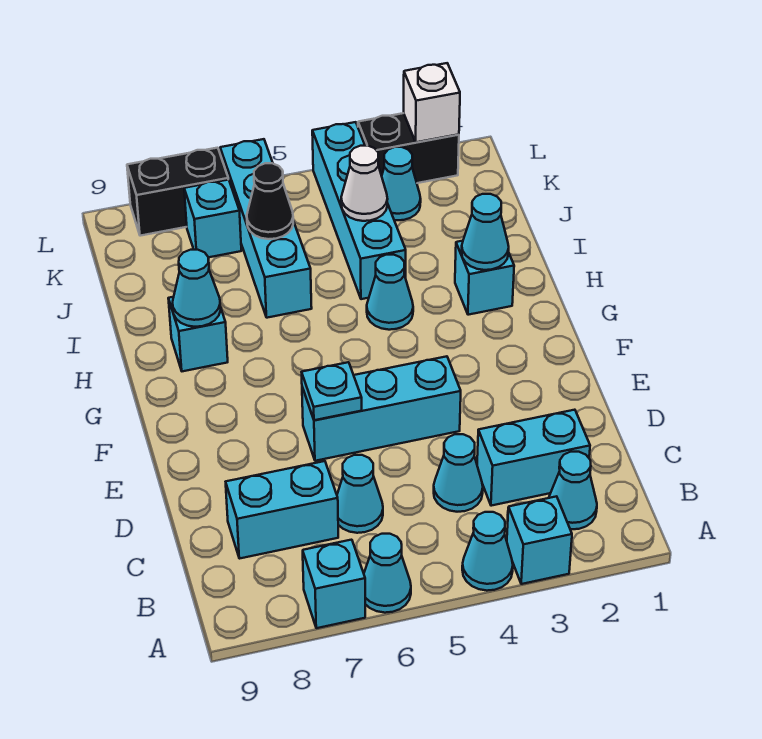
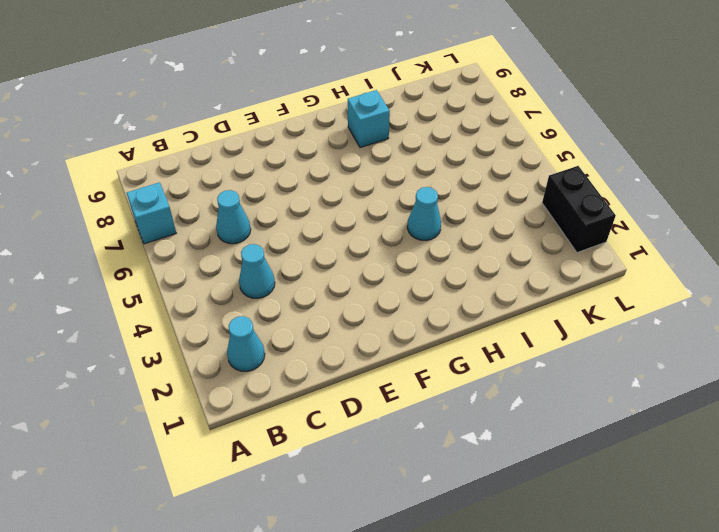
none -> cyan brick A3 level 1
none -> cyan cone A4 level 1
none -> cyan cone A6 level 1

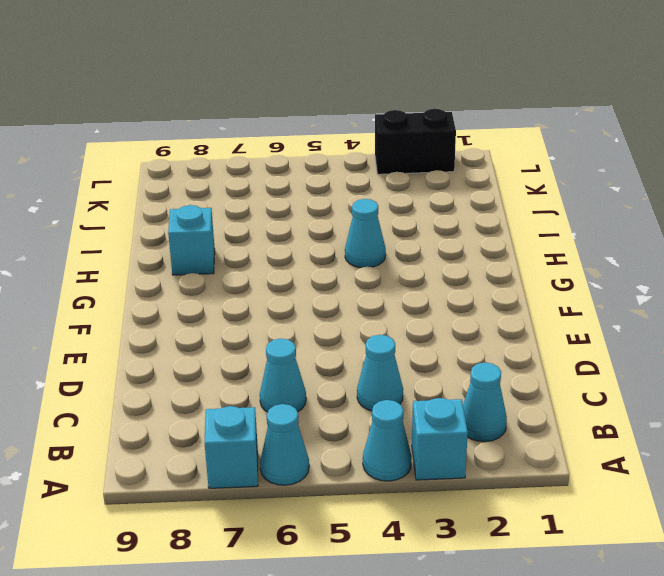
none -> cyan brick C2:C3 level 1
none -> cyan brick C7:C8 level 1
none -> cyan brick E4:E6 level 1

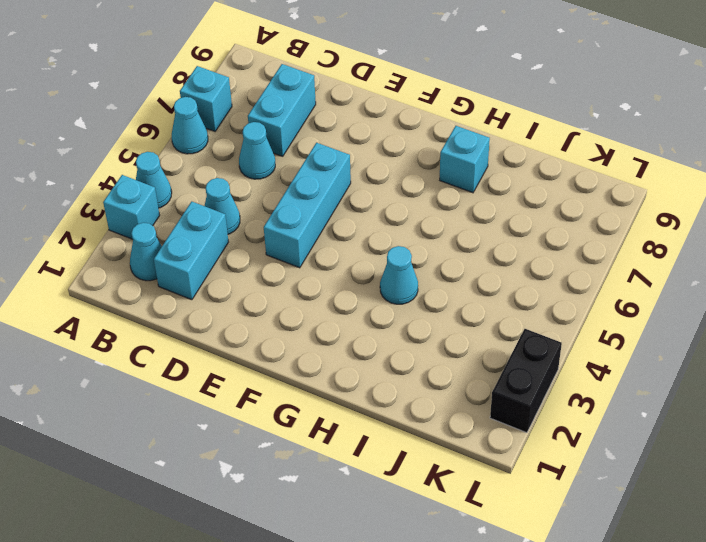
none -> cyan brick H2 level 1
none -> cyan brick I4:L4 level 1
none -> cyan brick I6:L6 level 1

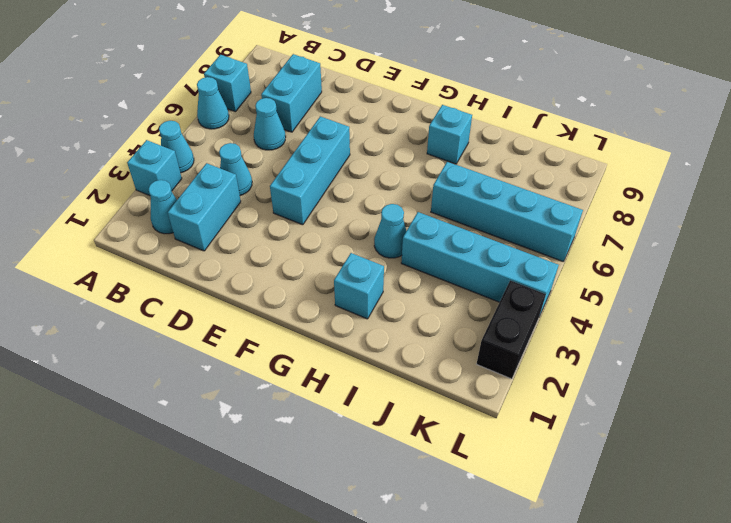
none -> cyan cone K3 level 1
none -> cyan brick K7 level 1
none -> black brick L7:L8 level 1

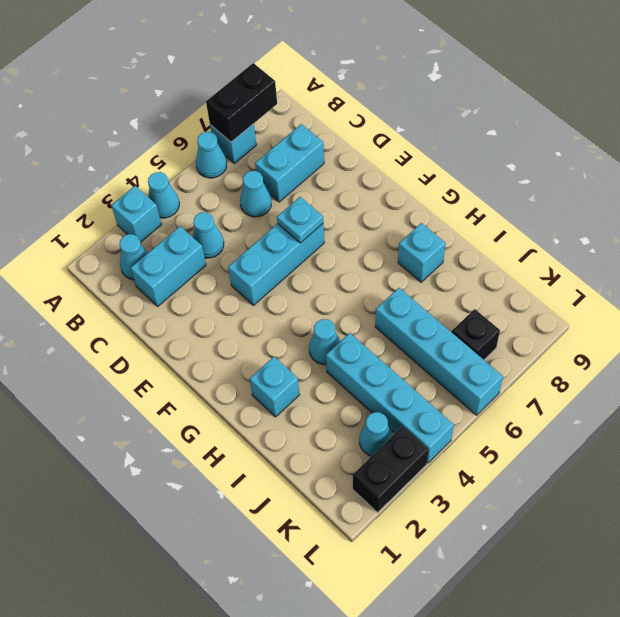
black brick A7:A8 level 2 -> black brick L7:L8 level 1
black brick K7 level 1 -> cyan brick K7 level 1
none -> cyan cone H2 level 2
none -> cyan cone H8 level 2
none -> white cone J4 level 2

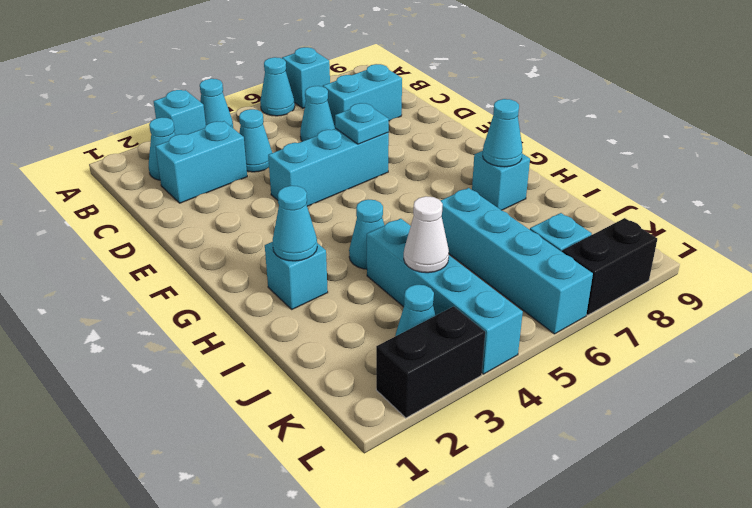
none -> black cone J6 level 2
none -> white brick L2 level 2

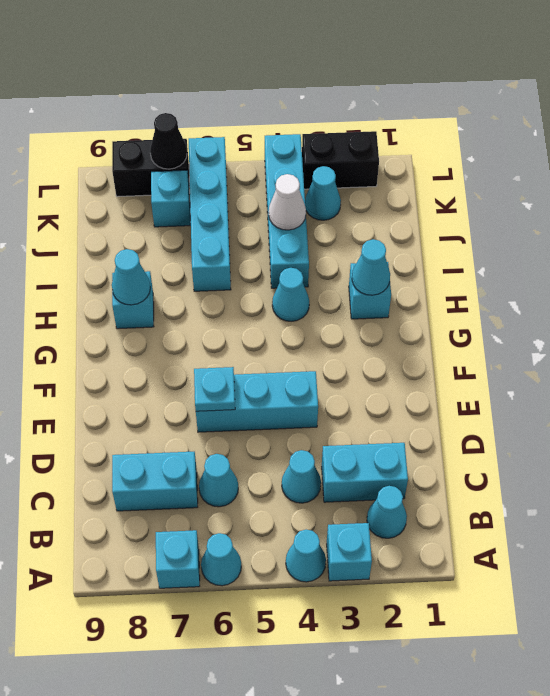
black cone L7 level 2 -> black cone J6 level 2
none -> white brick L2 level 2

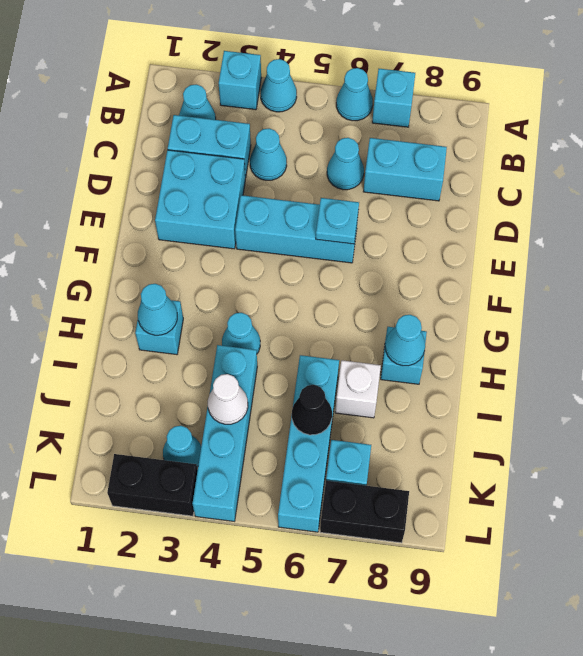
cyan brick D2:E3 level 1 -> none
white brick I7 level 1 -> white brick L2 level 2

